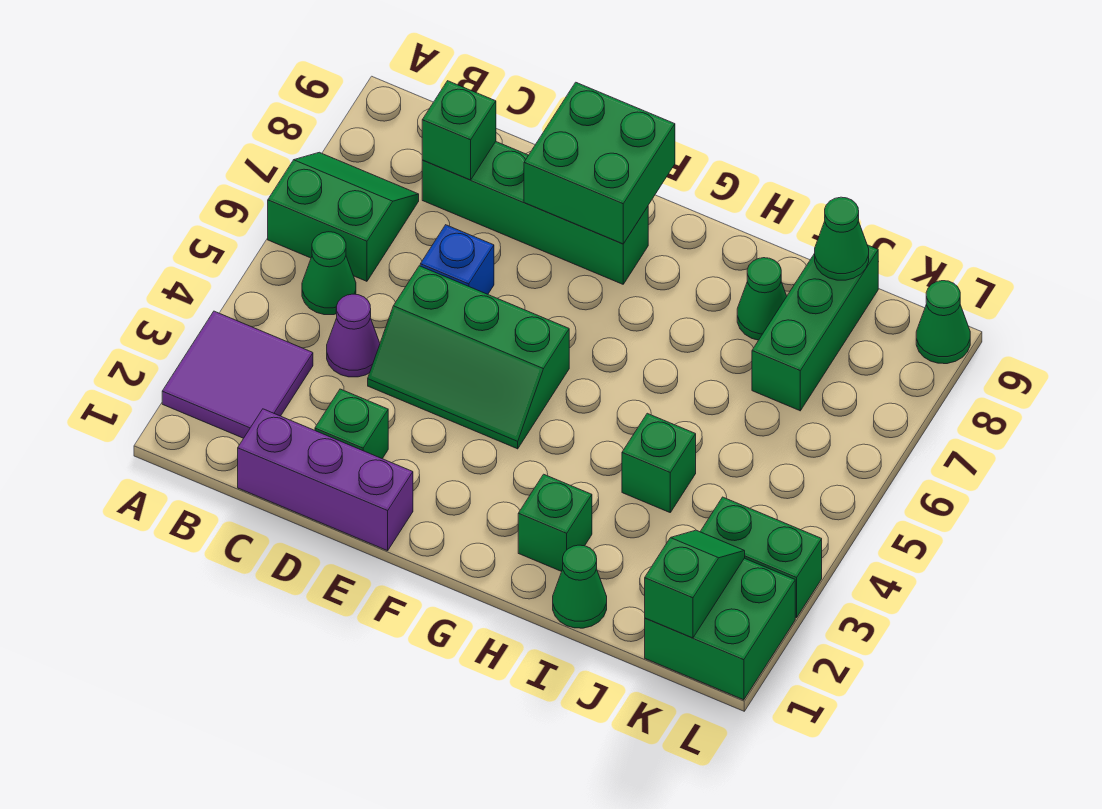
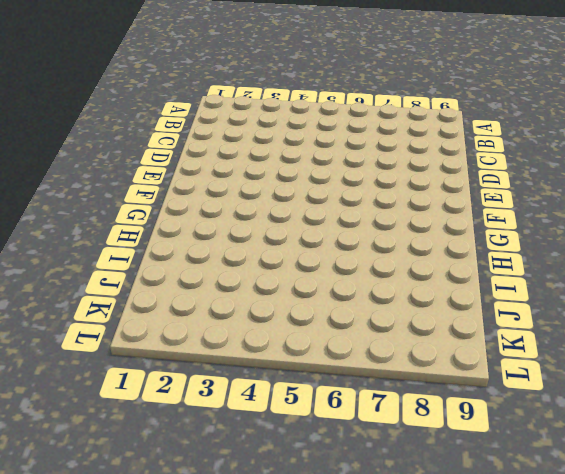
none -> purple tile A2:B3 level 1
none -> green slope A6:B7 level 1 top 6
none -> green cone B5 level 1

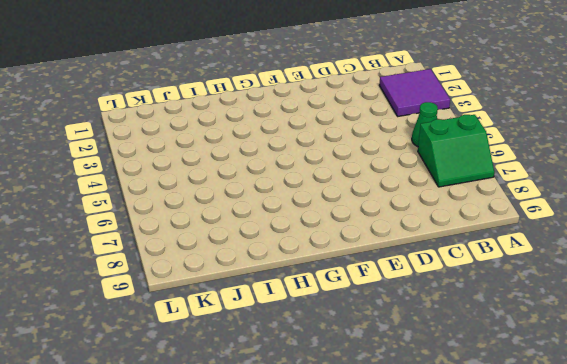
none -> purple brick C1:E1 level 1
none -> purple cone C4 level 1
none -> green brick C8:F8 level 1

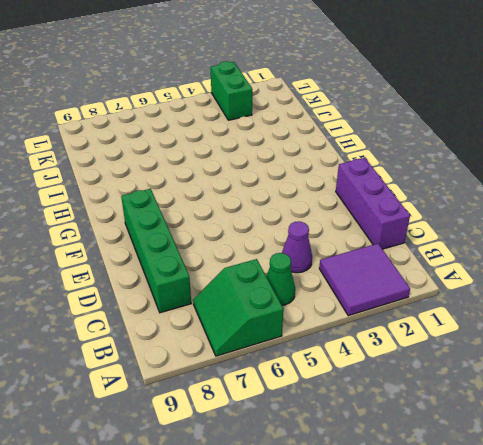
none -> green brick D2 level 1
none -> green slope D4:F5 level 1 top 5
none -> blue brick D6 level 1

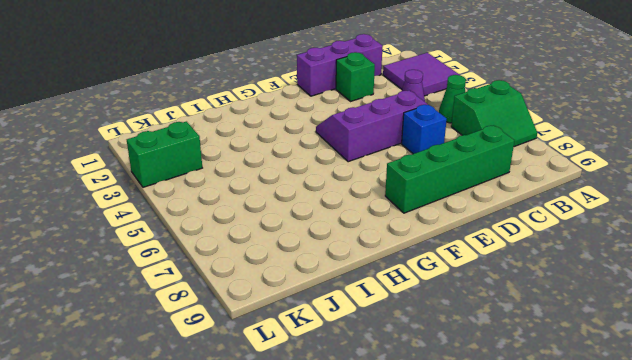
purple slope D4:F5 level 1 top 5 -> green slope D4:F5 level 1 top 5
none -> green brick H2 level 1
none -> green cone I1 level 1
none -> green brick I4 level 1

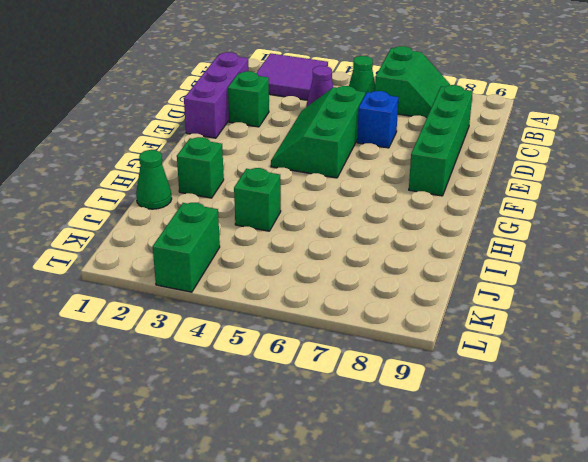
none -> green cone I8 level 1
none -> green brick J7:J9 level 1
none -> green brick K1:L2 level 1

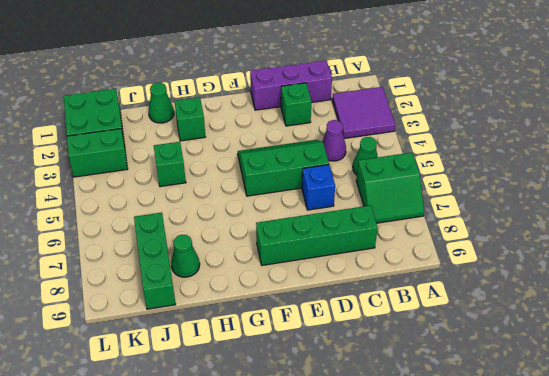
none -> green cone L9 level 1
none -> green brick C8 level 2
none -> green brick E8:F9 level 2

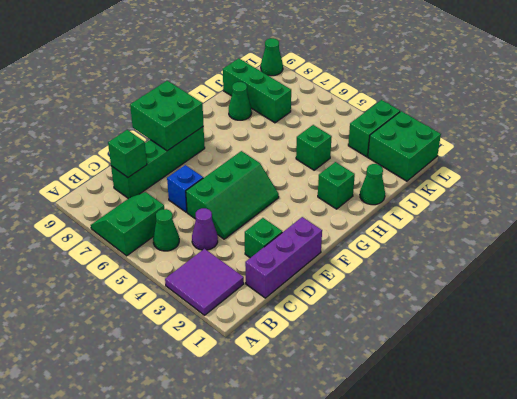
none -> green cone J9 level 2
none -> green slope K1:K2 level 2 top 1

